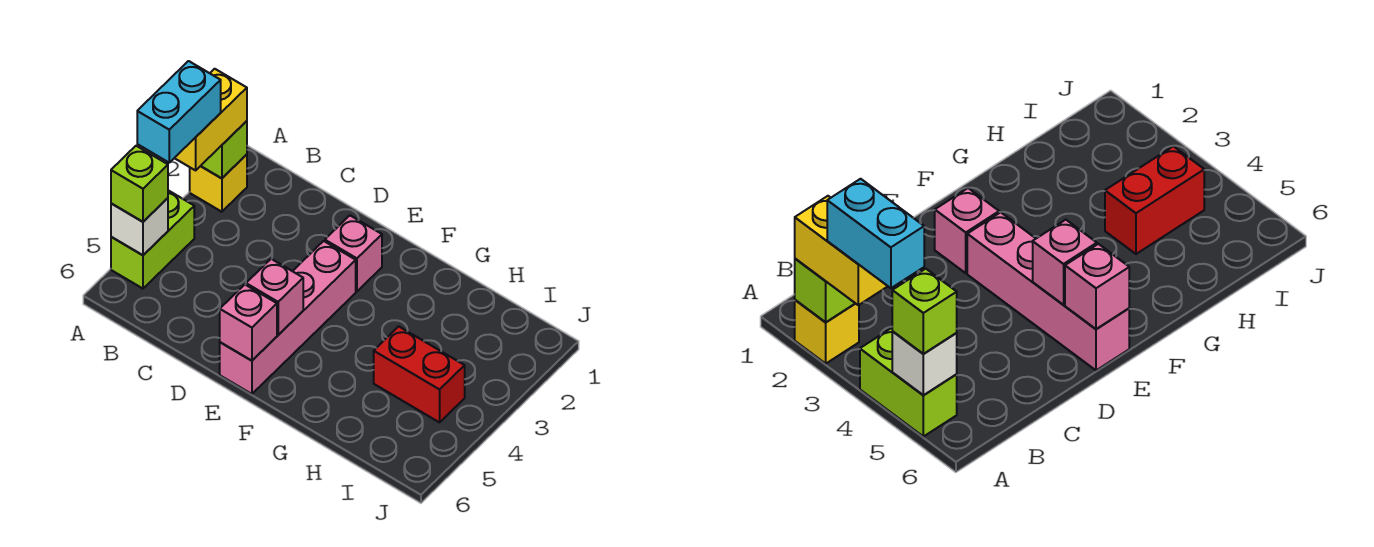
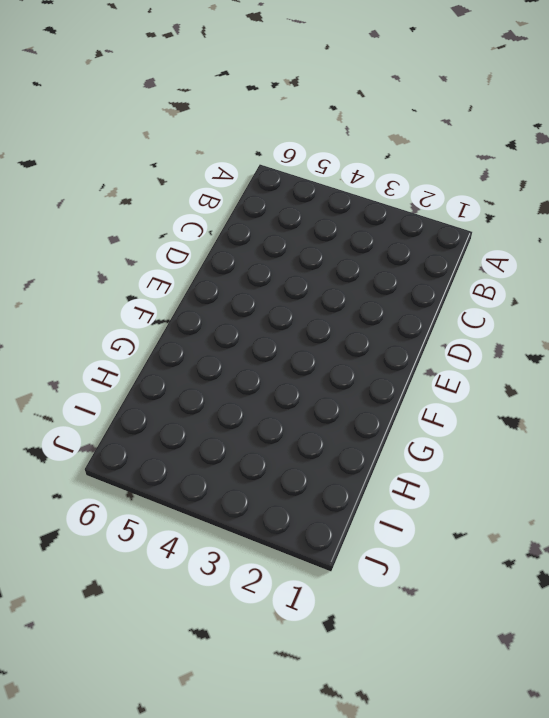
none -> yellow brick A2 level 1
none -> lime brick A4:A5 level 1
none -> pink brick E2 level 1

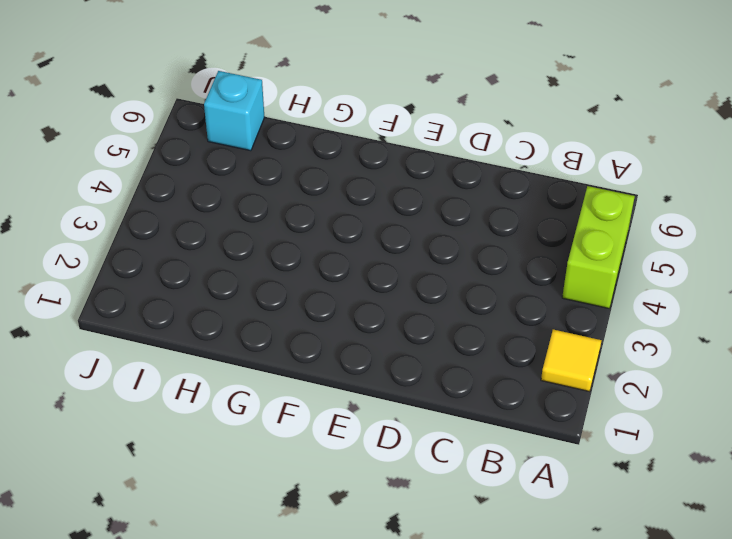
yellow tile A2 level 1 -> yellow brick A2 level 1
cyan brick I6 level 1 -> none
none -> pink brick E2 level 1
none -> pink brick E3:E6 level 1
none -> red brick H4:I4 level 1

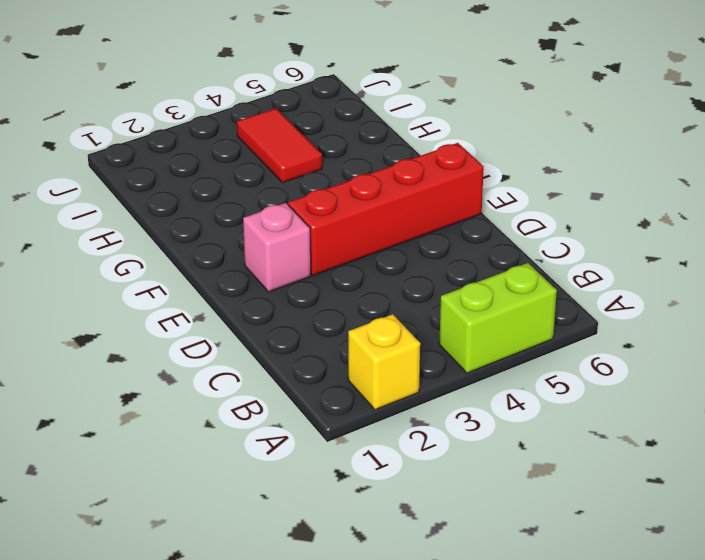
red brick E3:E6 level 1 -> pink brick E3:E6 level 1
red tile H4:I4 level 1 -> red brick H4:I4 level 1
none -> lime brick A2 level 2
none -> white brick A5 level 2
none -> pink brick E5 level 2

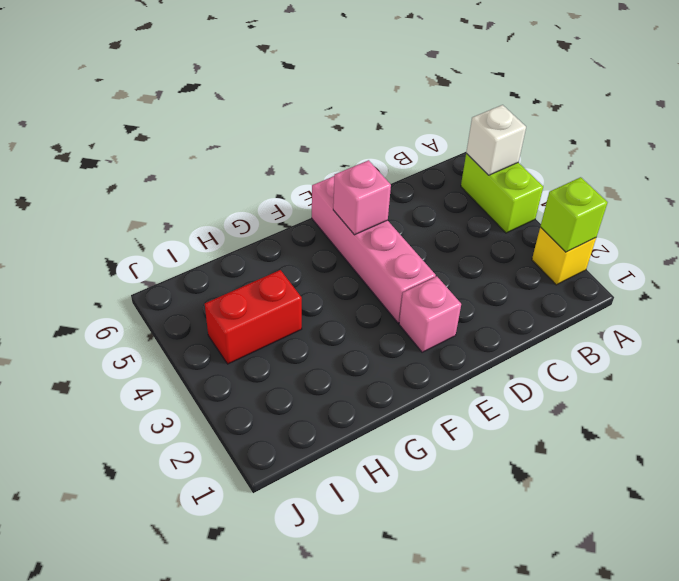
none -> pink brick E6 level 2
none -> yellow brick A2:A3 level 3
none -> lime brick A5 level 3

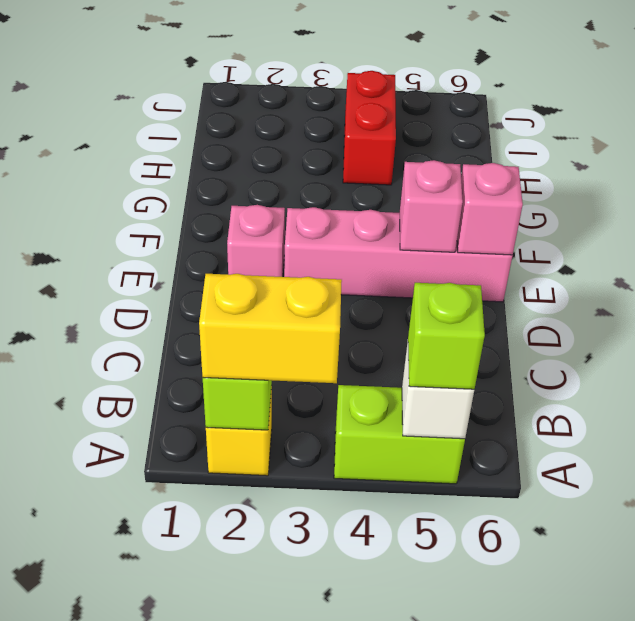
none -> cyan brick A3:A4 level 4

